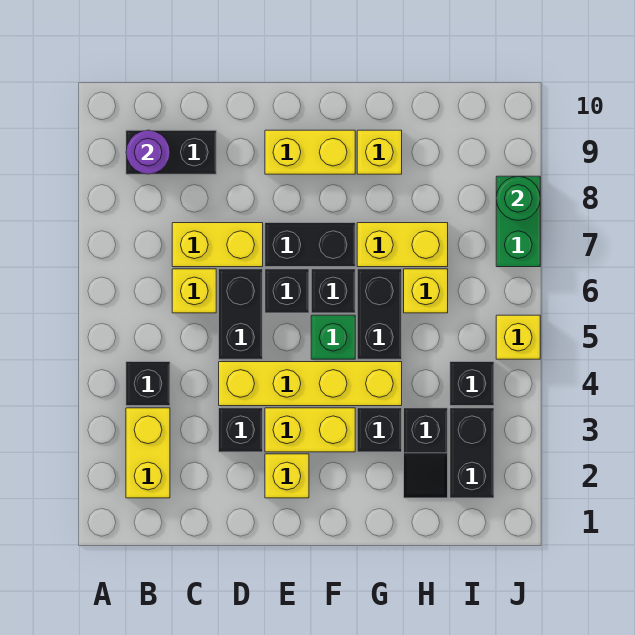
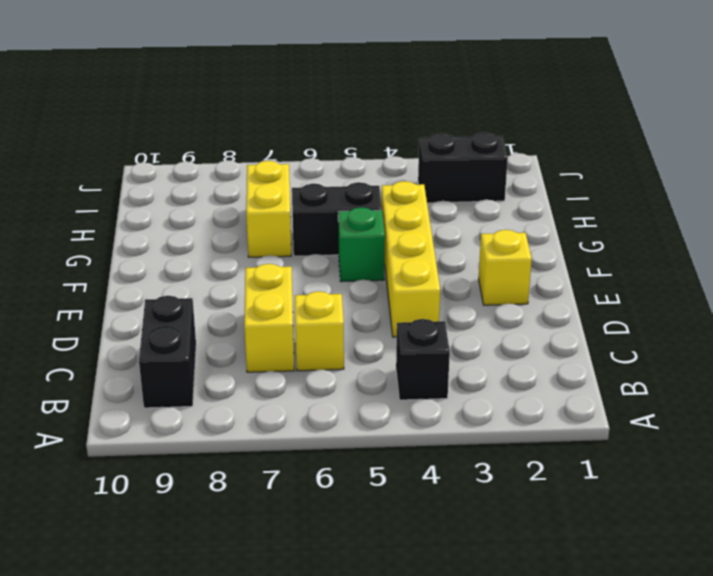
none -> yellow brick B2:B3 level 1
none -> black brick D3 level 1
none -> black brick D5:D6 level 1

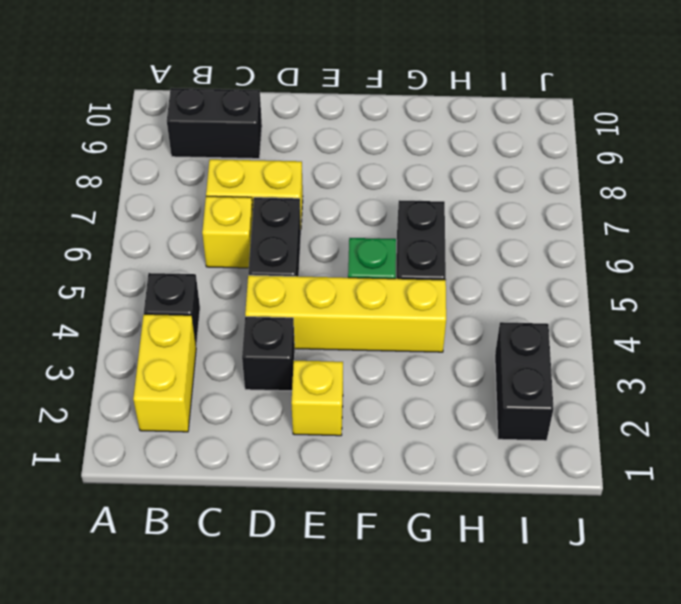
none -> yellow brick E3:F3 level 1
none -> black brick E6 level 1
none -> black brick E7:F7 level 1

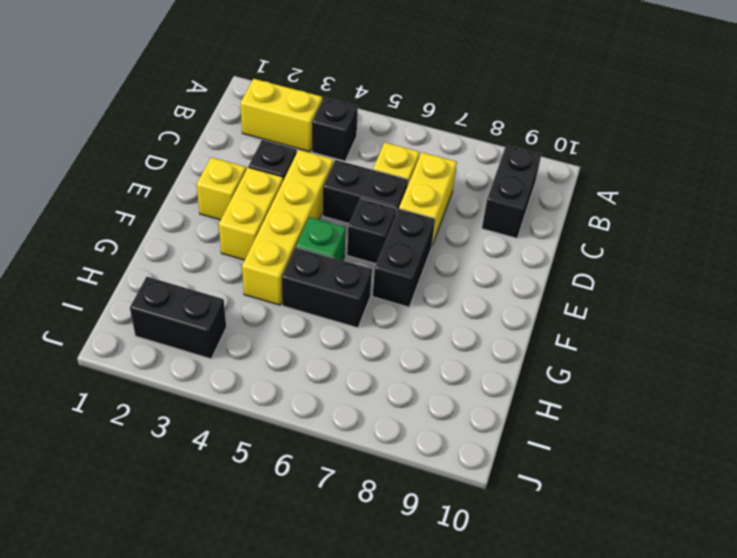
none -> yellow brick E9:F9 level 1
none -> black brick F6 level 1
none -> black brick G3 level 1

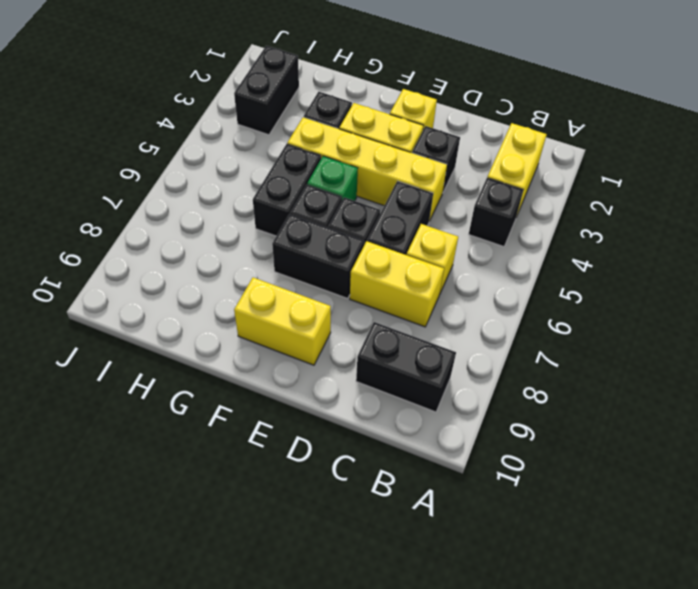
none -> yellow brick G7:H7 level 1
none -> yellow brick G9 level 1
none -> black slope H2:H3 level 1 top 3

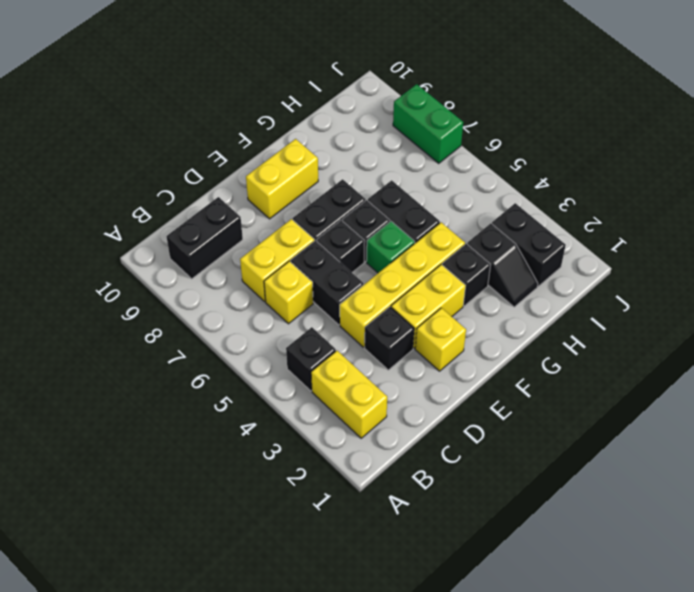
none -> yellow brick G7:H7 level 1
none -> yellow brick G9 level 1
none -> yellow brick H6 level 1

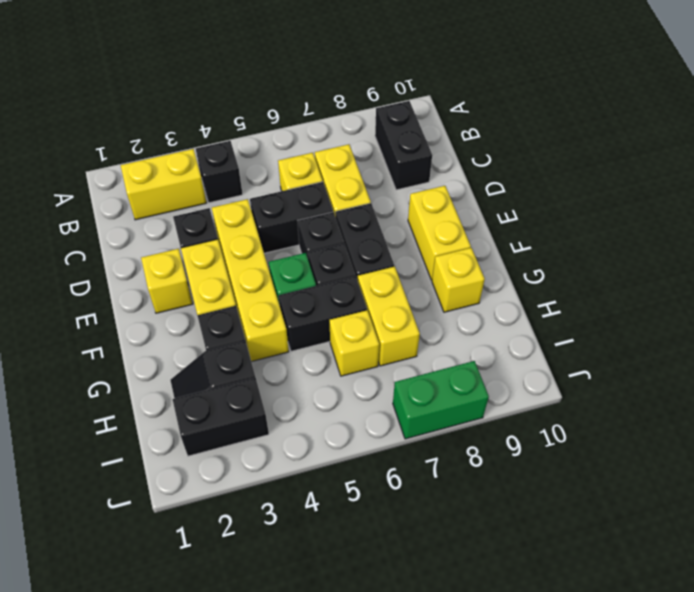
none -> black brick I4 level 1
none -> yellow brick J5 level 1
none -> purple round brick B9 level 2

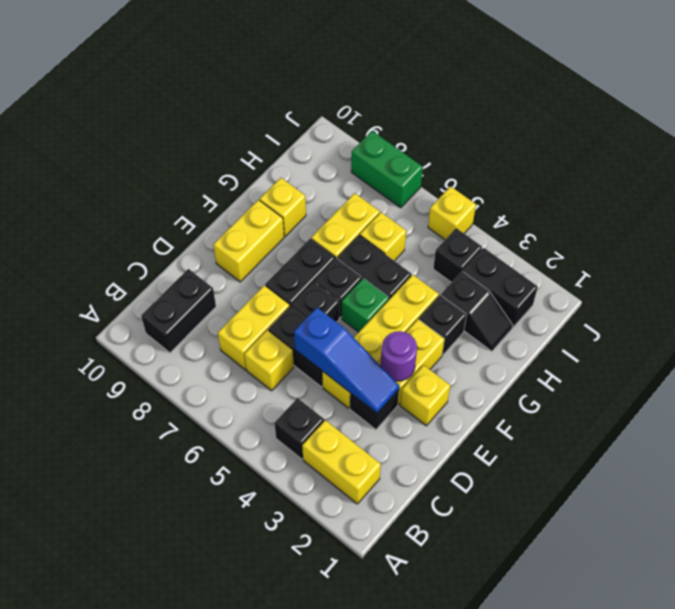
blue slope D3:D5 level 2 top 5 -> none
purple round brick E3 level 2 -> purple round brick B9 level 2
none -> green round brick J8 level 2

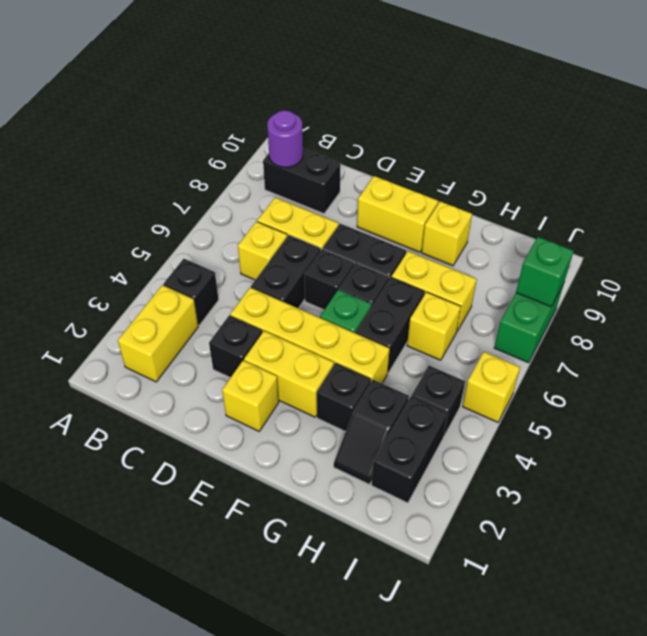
green brick J8 level 2 -> green round brick J8 level 2

